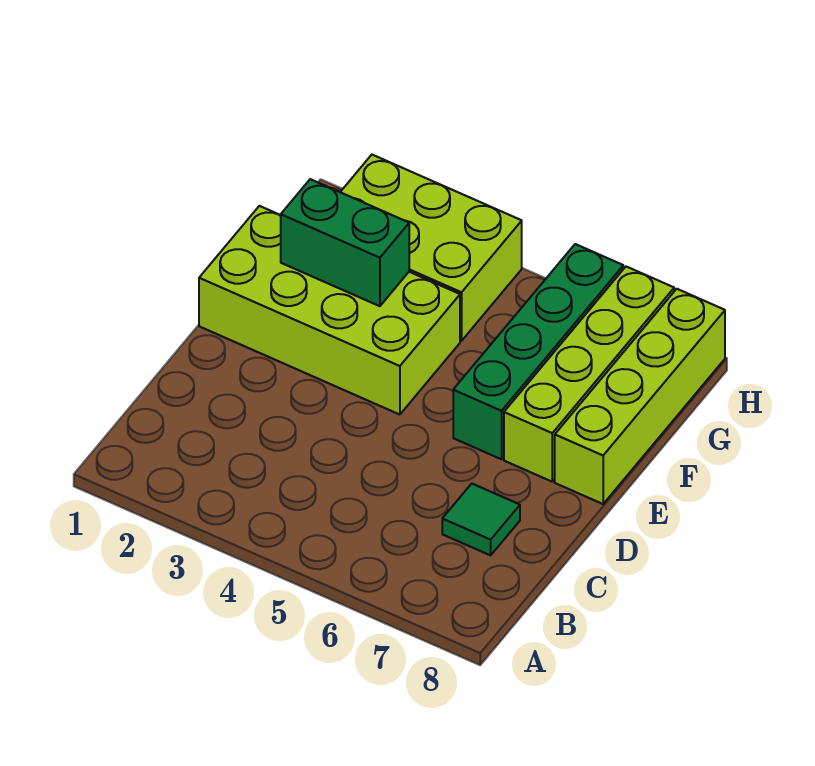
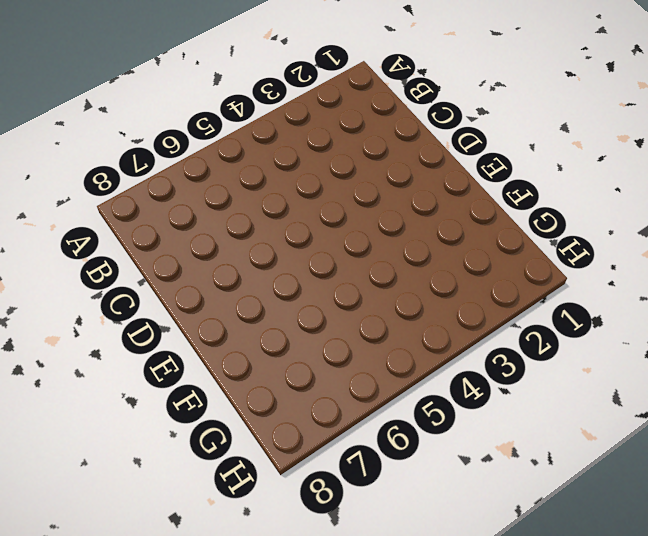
none -> green tile C7 level 1
none -> lime brick E1:F4 level 1

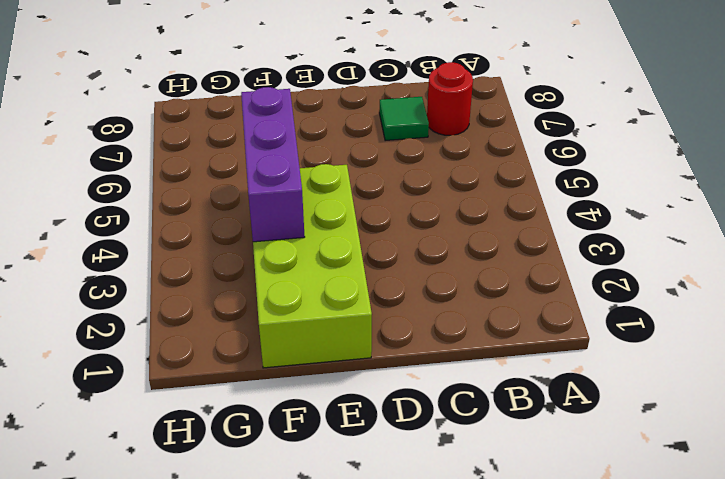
red round brick B7 level 1 -> none
purple brick F3:F5 level 2 -> green brick F2:F3 level 2
none -> green brick E6:H6 level 1
none -> lime brick E7:H7 level 1

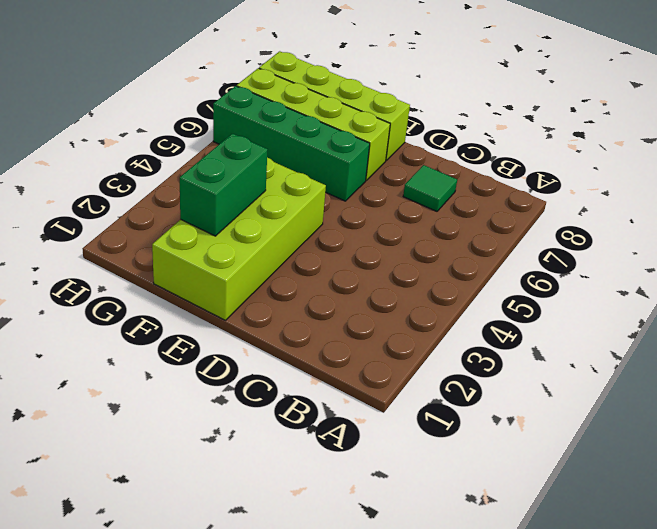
none -> lime brick G2:H4 level 1

